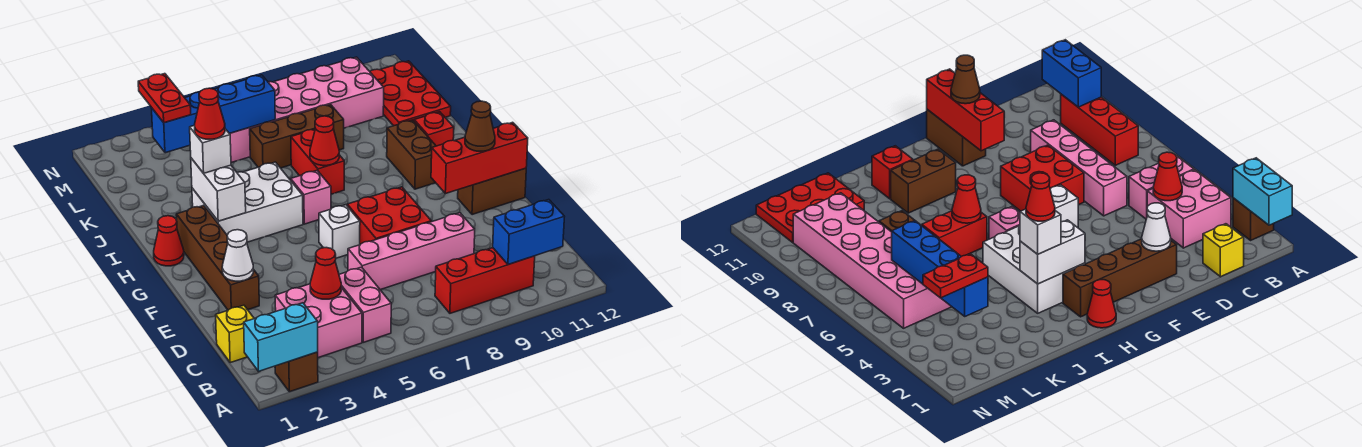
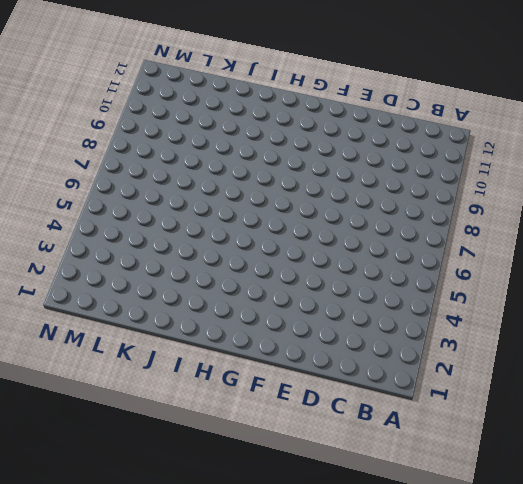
none -> brown brick A2 level 1
none -> pink brick B3:C4 level 1
none -> pink brick B5:C5 level 1
none -> red brick B8:B10 level 1

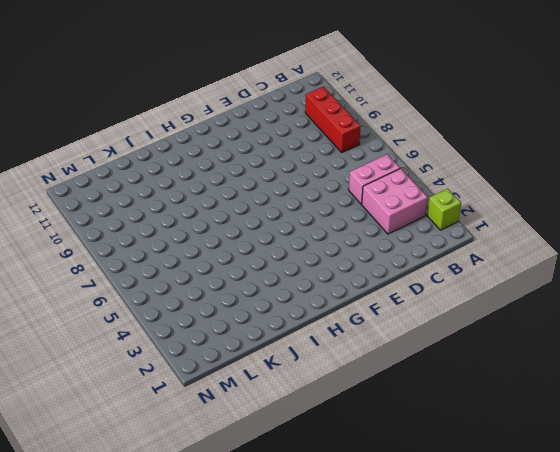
lime brick A2 level 1 -> brown brick A2 level 1
none -> yellow brick C1 level 1
none -> pink brick D6:D9 level 1
none -> brown brick E2:H2 level 1
none -> red brick E7:F8 level 1

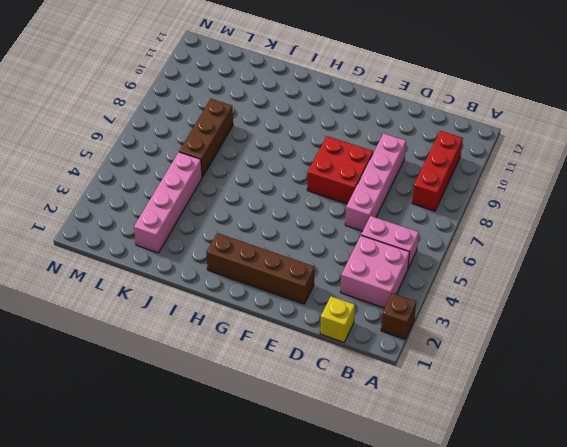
pink brick K2:K5 level 1 -> none
none -> white brick F6 level 1
none -> brown brick F11:F12 level 1
none -> red cone H1 level 1
none -> white brick H3:I5 level 1

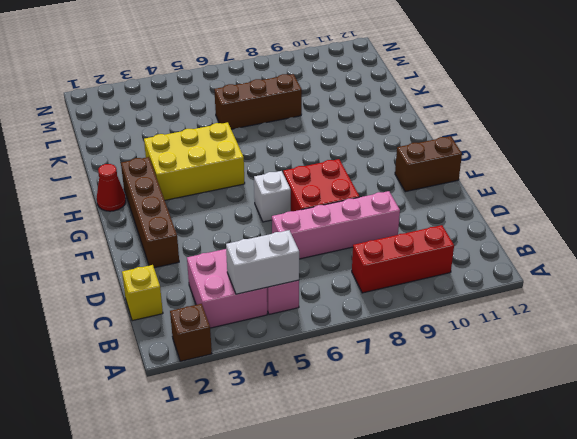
white brick B4:B5 level 2 -> white brick H3:I3 level 2
yellow brick H3:I5 level 1 -> white brick H3:I5 level 1
none -> pink brick H6 level 1
none -> brown brick H10:I10 level 1
none -> red brick I7:J7 level 1
none -> red brick I11 level 1

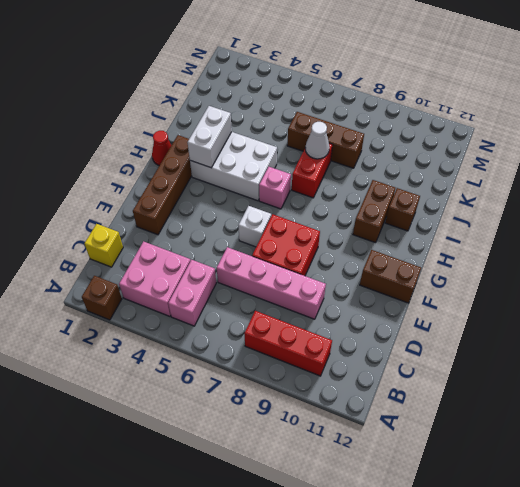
brown brick I11 level 1 -> red brick I11 level 1
white cone J7 level 2 -> white cone E2 level 2
none -> red plate K11:M12 level 1
none -> pink brick L5:M10 level 1
none -> cyan brick A1:A2 level 2
none -> blue brick B10:B11 level 2

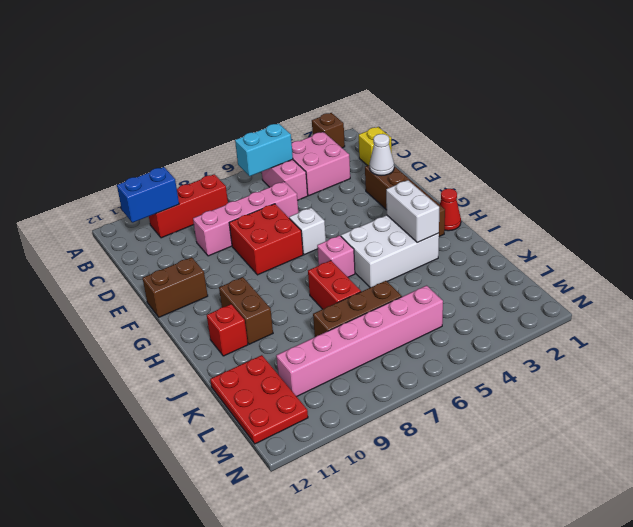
cyan brick B5:B6 level 2 -> cyan brick A1:A2 level 2
pink brick L5:L10 level 1 -> pink brick L5:M10 level 1
none -> red cone C4 level 2
none -> red brick F10:F12 level 2
none -> red cone I7 level 2
none -> blue brick L3:L6 level 2

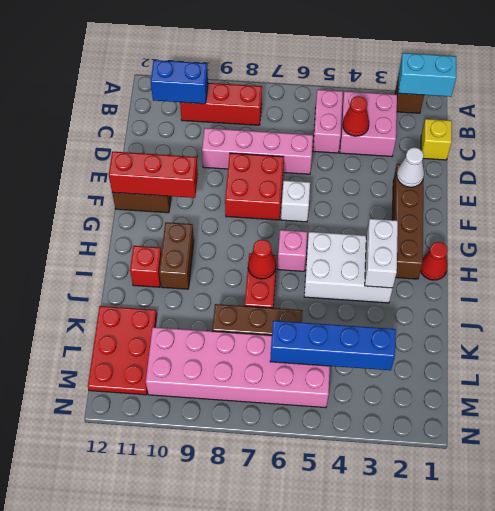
none -> brown cone F11 level 3
none -> white brick I3 level 3
none -> red plate L3:M3 level 3
none -> red cone I3 level 4

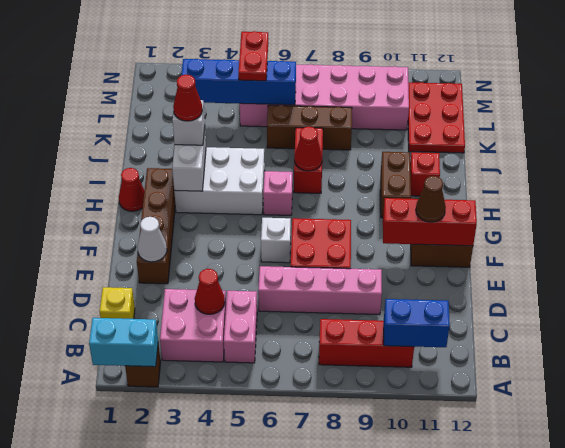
red plate L5:M5 level 3 -> red plate L3:M3 level 3

